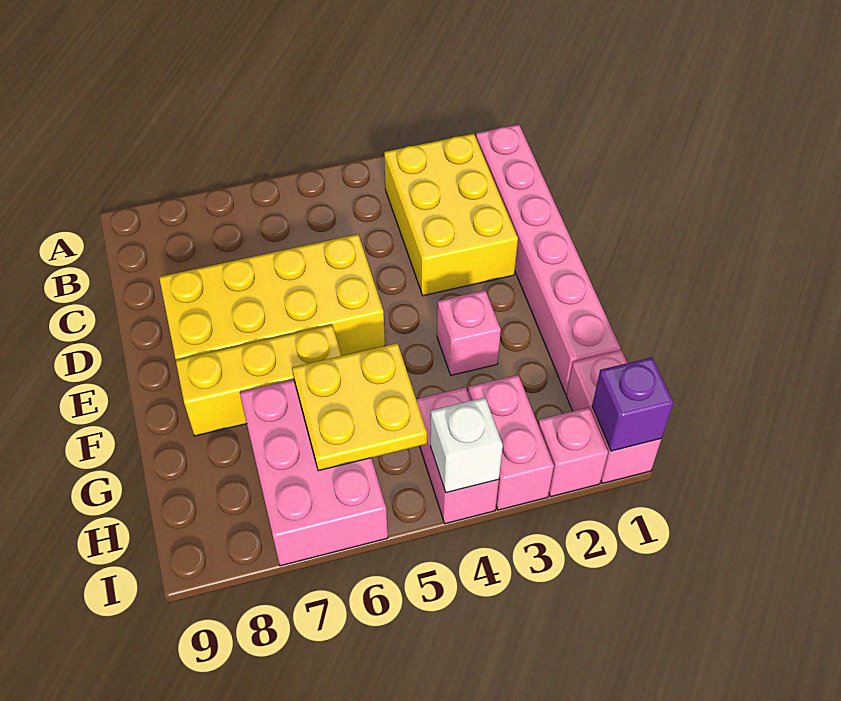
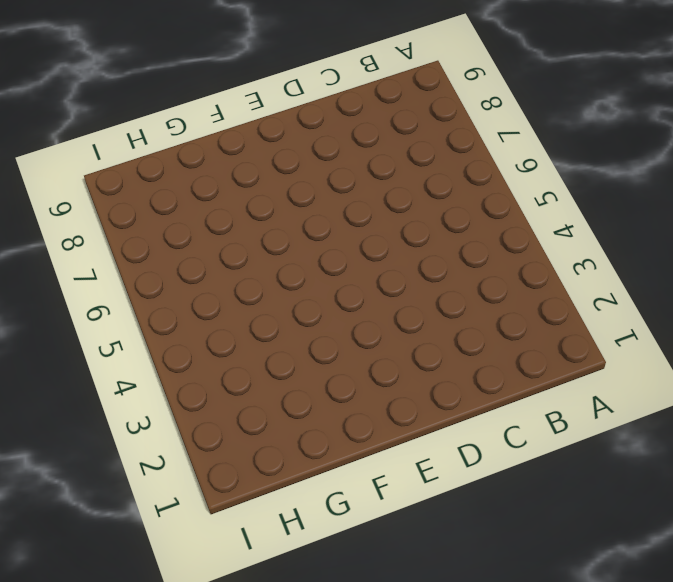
none -> pink brick B1:G1 level 1
none -> yellow brick B2:D3 level 1
none -> yellow brick D5:E8 level 1

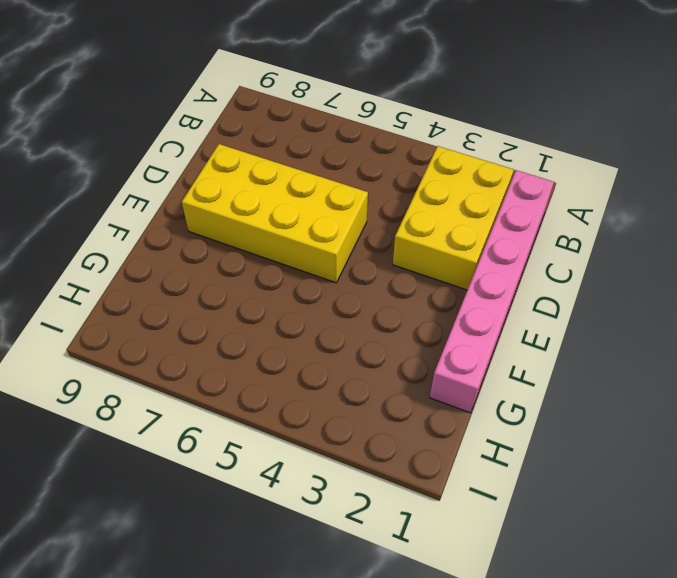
none -> pink brick F3 level 1
none -> yellow brick F6:F8 level 1
none -> pink brick G6:I7 level 1

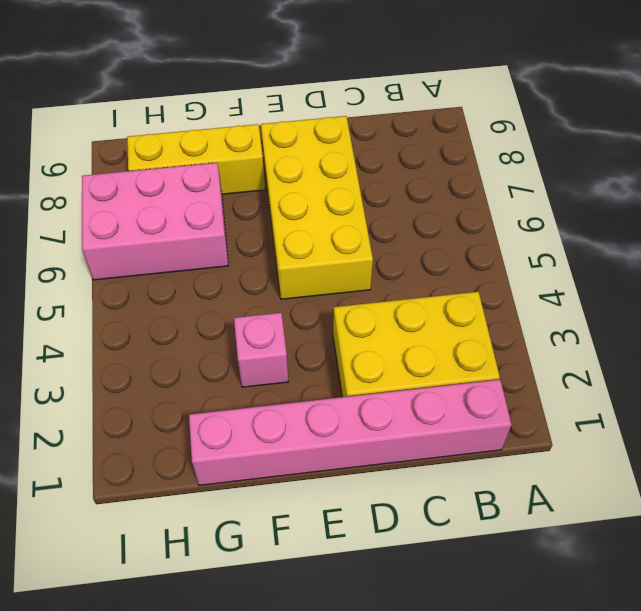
yellow brick F8:H8 level 1 -> yellow brick F6:F8 level 1
none -> pink brick H1:I1 level 1
none -> pink brick H3:I3 level 1
none -> pink brick H4:I4 level 1

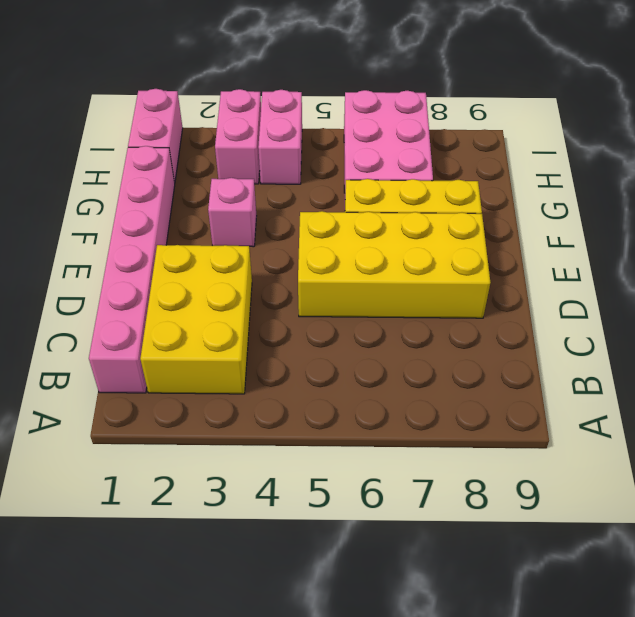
none -> pink brick I2 level 1
none -> yellow plate G5:H6 level 2
none -> purple brick I1 level 2

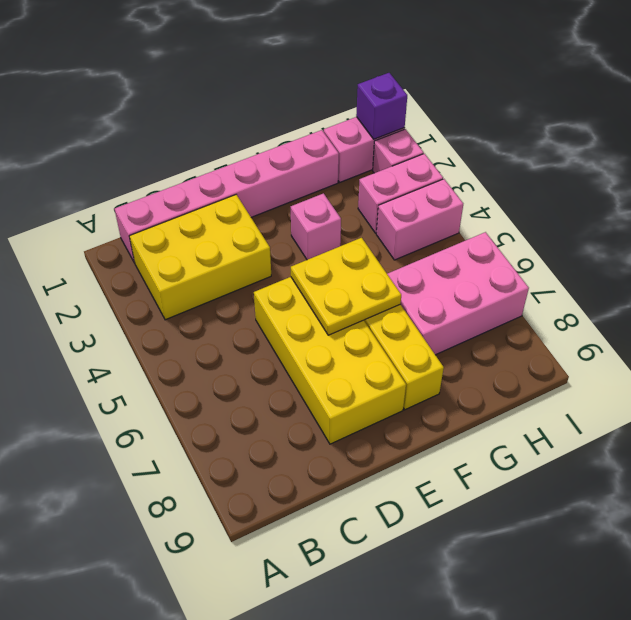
yellow plate E5:F6 level 2 -> yellow plate G5:H6 level 2
none -> white brick I4 level 2

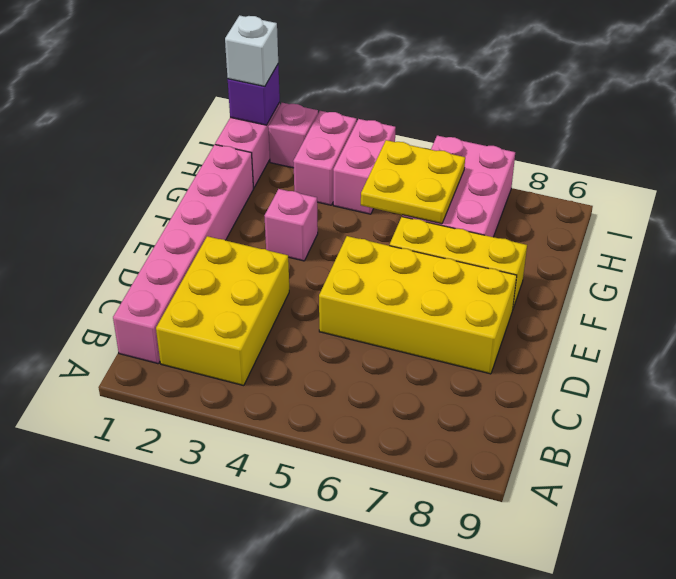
white brick I1 level 3 -> white brick I4 level 2

